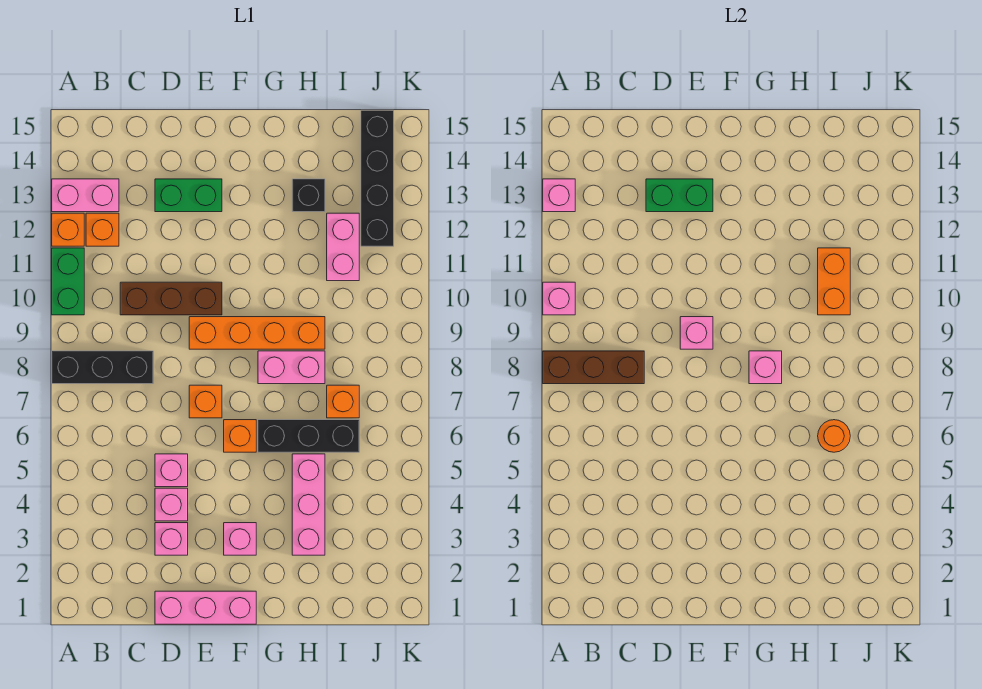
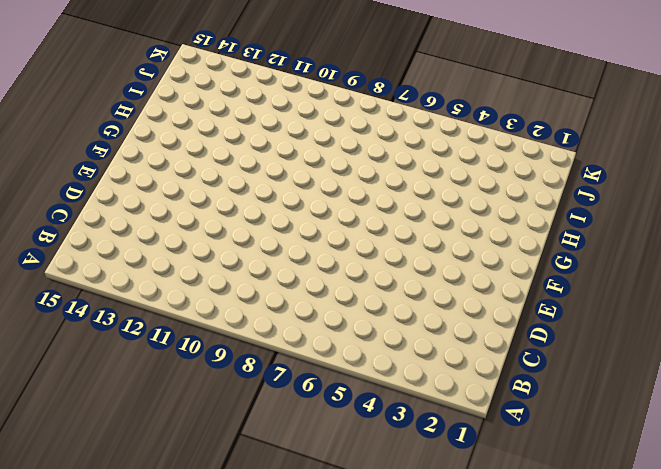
none -> black brick A8:C8 level 1
none -> green brick A10:A11 level 1
none -> orange brick A12 level 1
none -> pink brick A13:B13 level 1

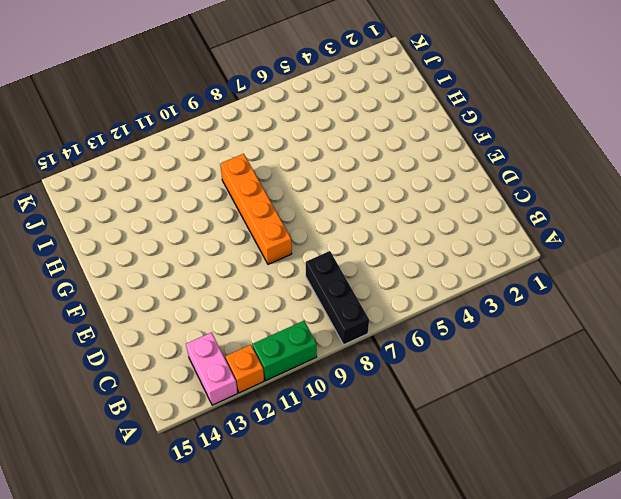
none -> orange brick B12 level 1
none -> brown brick C10:E10 level 1
none -> pink brick D1:F1 level 1
none -> pink brick D3 level 1

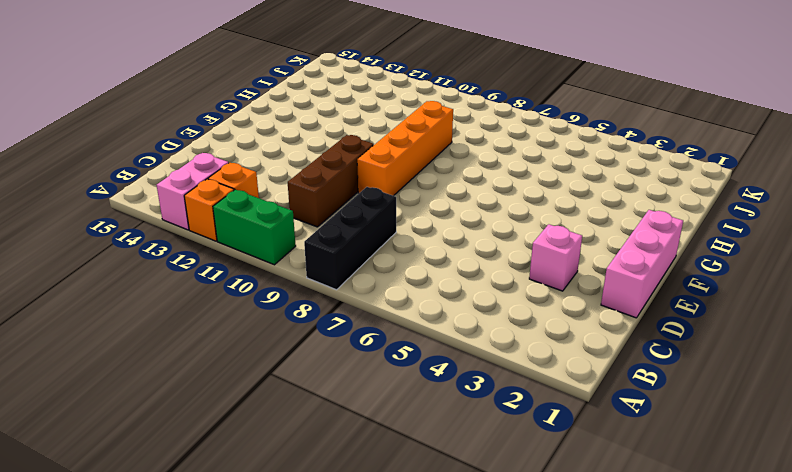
none -> pink brick D4 level 1
none -> pink brick D5 level 1
none -> green brick D13:E13 level 1
none -> orange brick E7 level 1

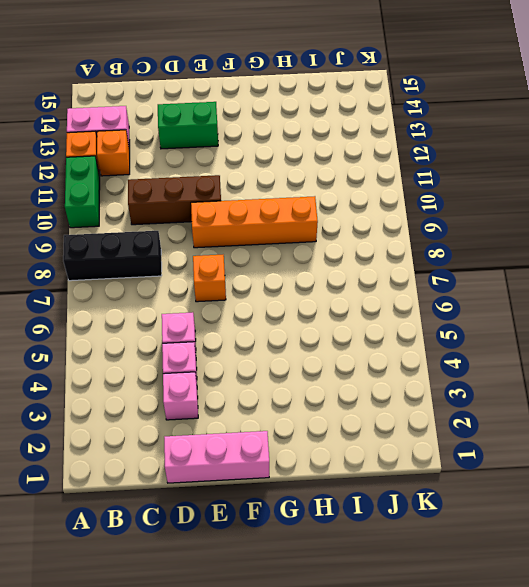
none -> pink brick F3 level 1
none -> orange brick F6 level 1
none -> black brick G6:I6 level 1
none -> pink brick G8:H8 level 1

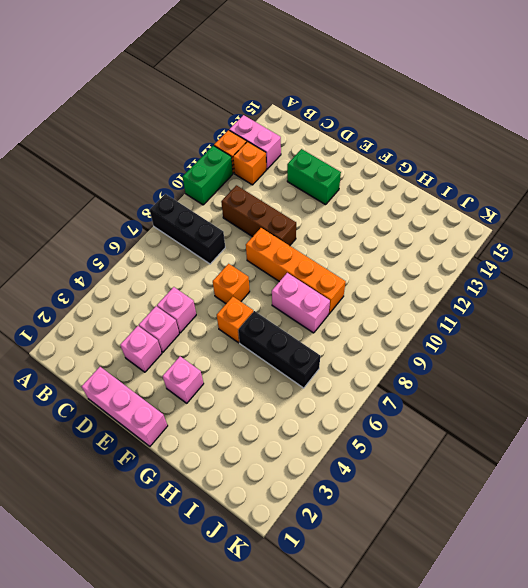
none -> pink brick H3:H5 level 1
none -> black brick H13 level 1
none -> orange brick I7 level 1
none -> pink brick I11:I12 level 1

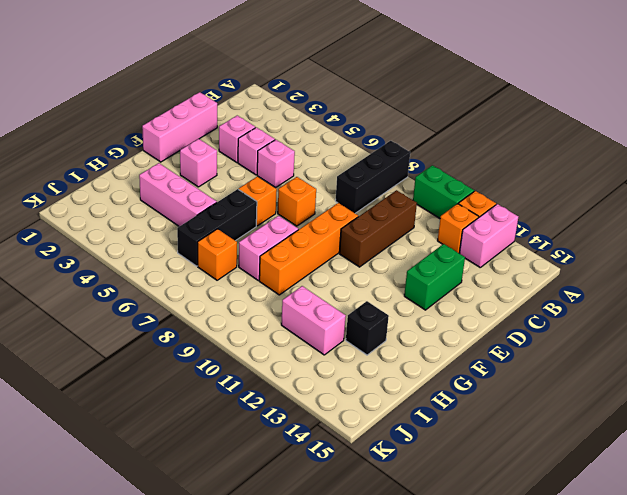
none -> black brick J12:J15 level 1
none -> brown brick A8:C8 level 2
none -> pink brick A10 level 2
none -> pink brick A13 level 2

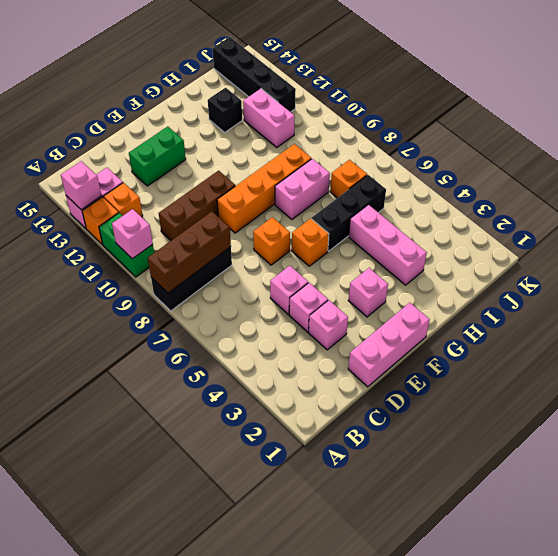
none -> green brick D13:E13 level 2
none -> pink brick E9 level 2
none -> pink brick G8 level 2
none -> orange round brick I6 level 2

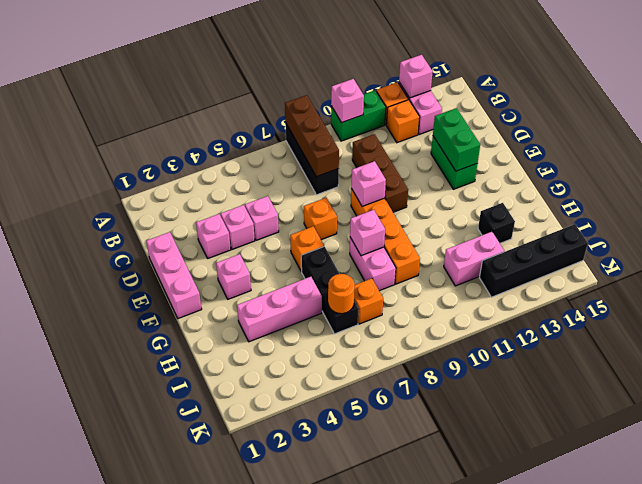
none -> orange brick I10:I11 level 2

